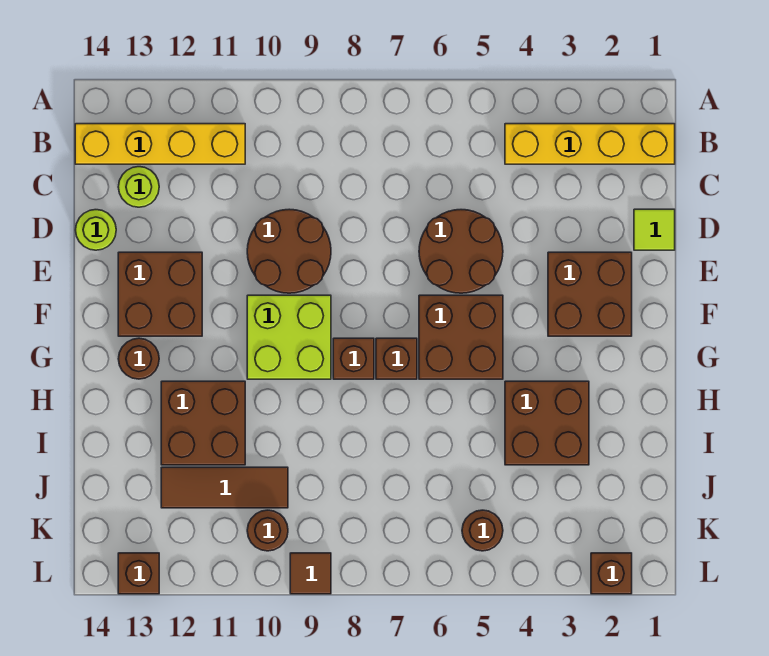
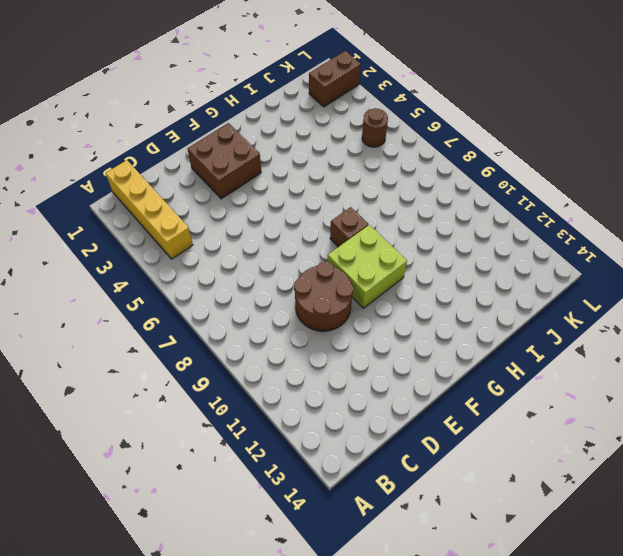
brown brick K2:L2 level 1 -> brown brick L2 level 1
none -> yellow brick B11:B14 level 1
none -> lime round brick C13 level 1
none -> lime tile D1 level 1

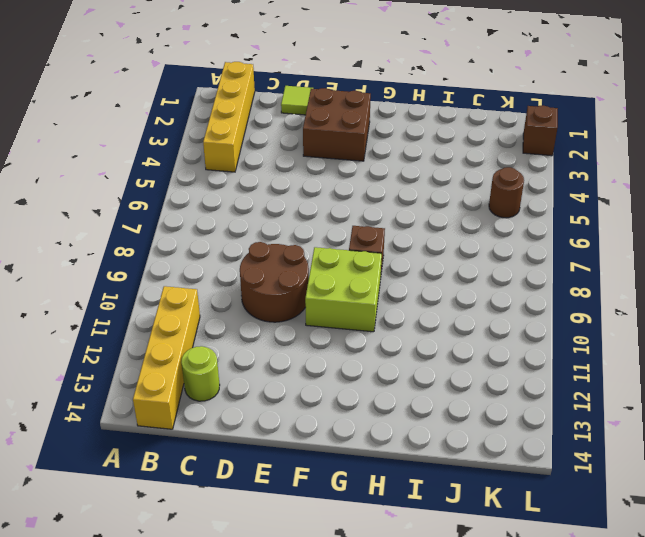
none -> brown round brick D5:E6 level 1
none -> lime round brick D14 level 1
none -> brown brick E12:F13 level 1

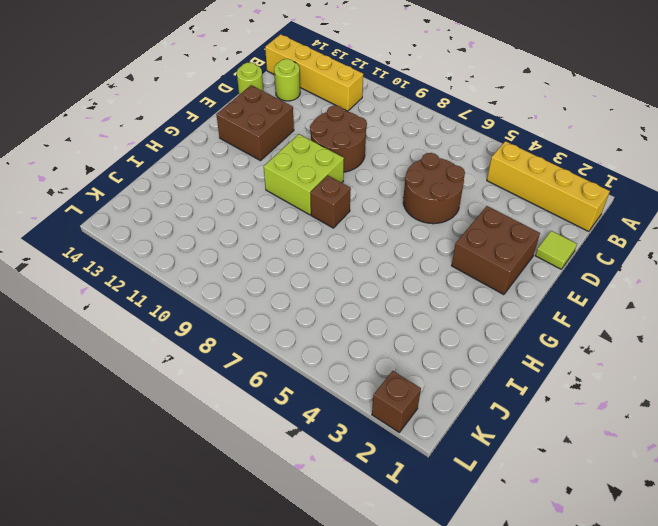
none -> brown brick F5:G6 level 1
none -> brown brick G7 level 1
none -> brown round brick G13 level 1

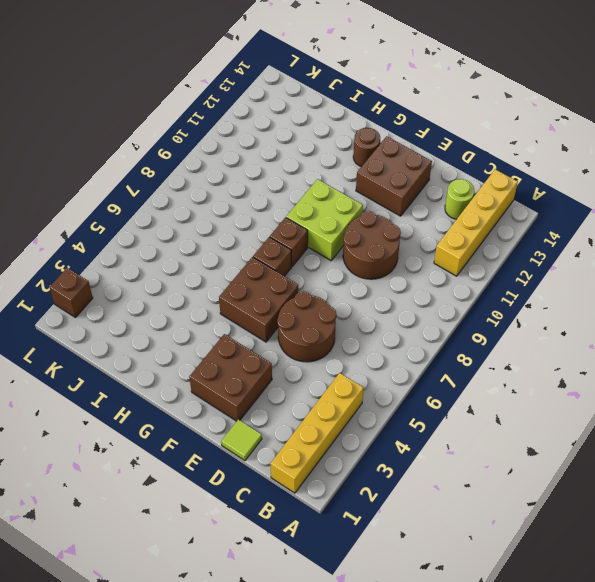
none -> lime round brick D14 level 1
none -> brown brick H3:I4 level 1
none -> brown brick H11:I12 level 1

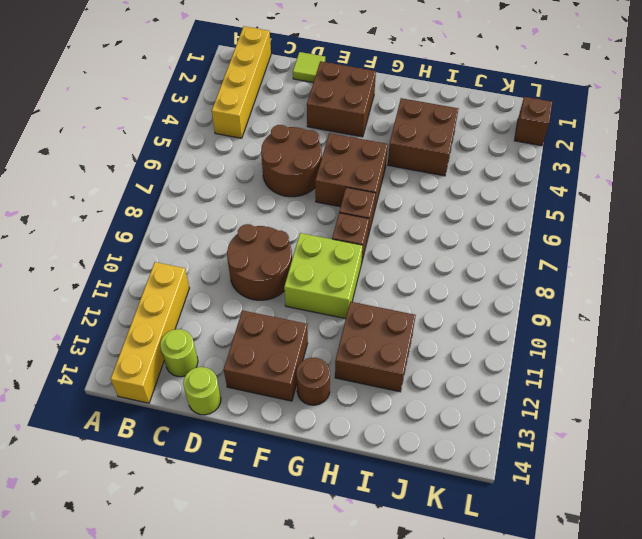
none -> brown tile J10:J12 level 1
none -> brown round brick K5 level 1
none -> brown round brick K10 level 1

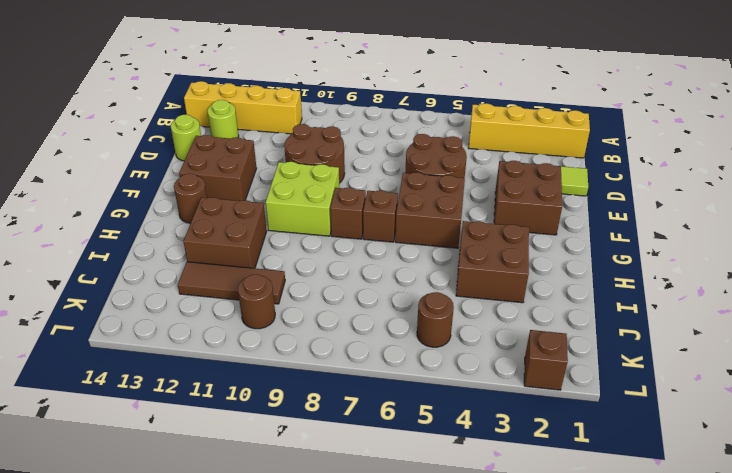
none -> brown tile L9 level 1
none -> brown brick L13 level 1

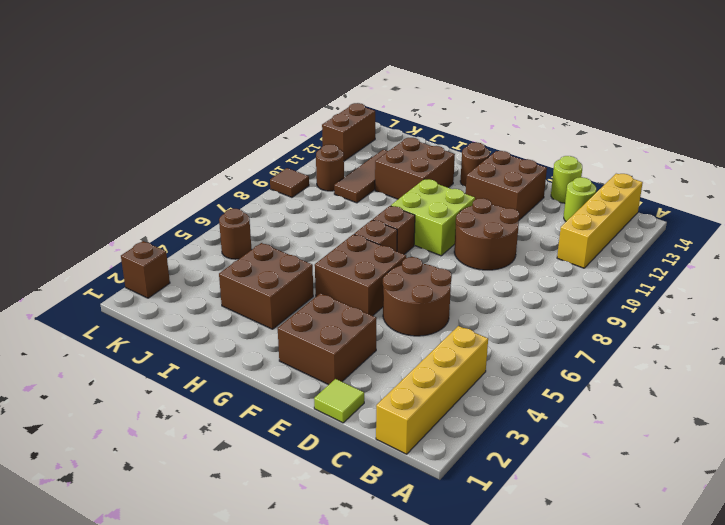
brown brick L12:L13 level 1 -> brown brick L13 level 1

